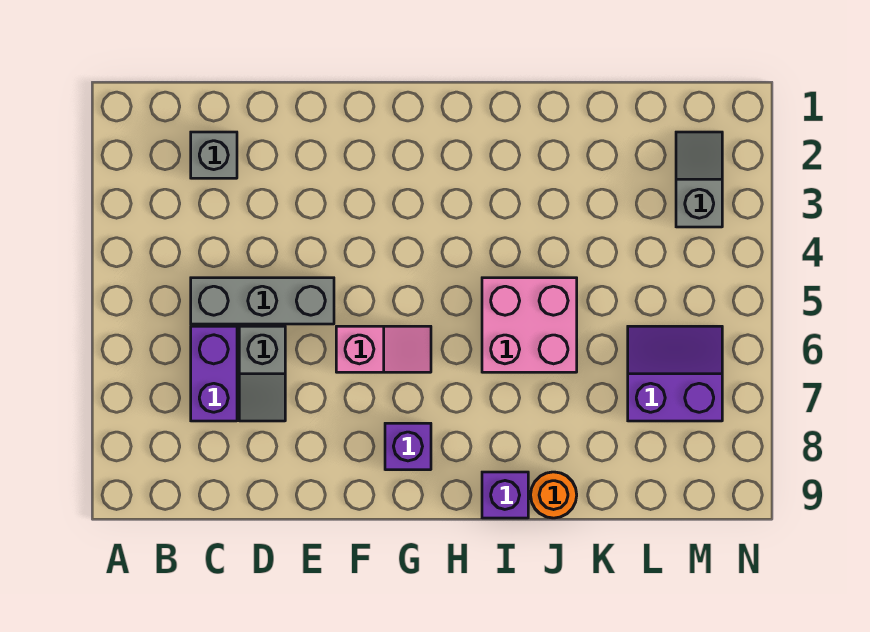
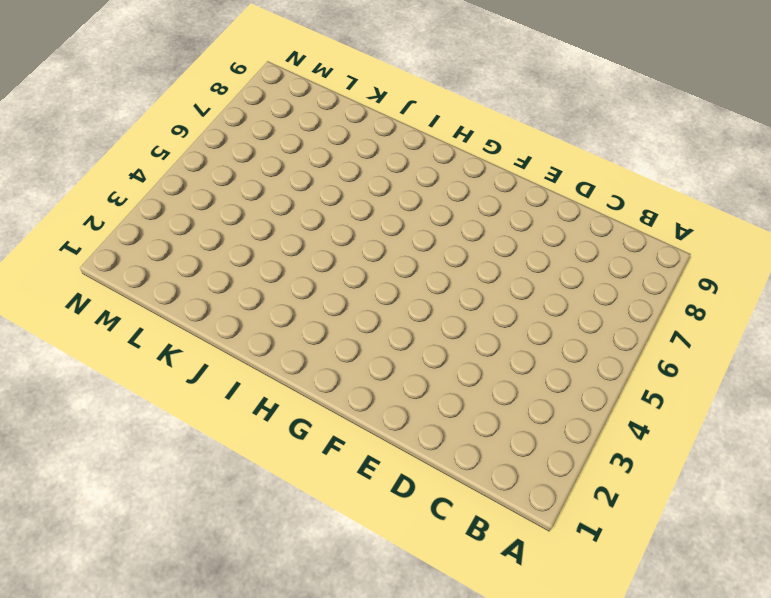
none -> grey brick C2 level 1
none -> grey brick C5:E5 level 1

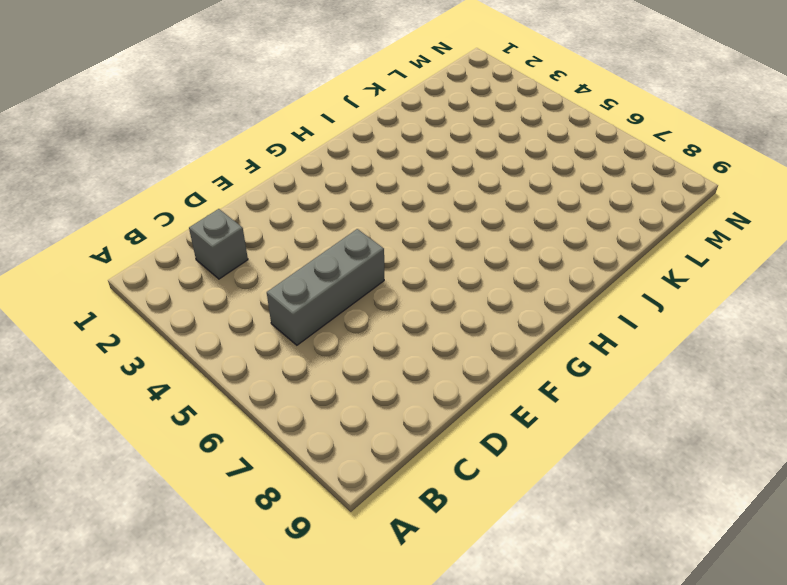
none -> purple brick C6:C7 level 1
none -> grey slope D6:D7 level 1 top 6

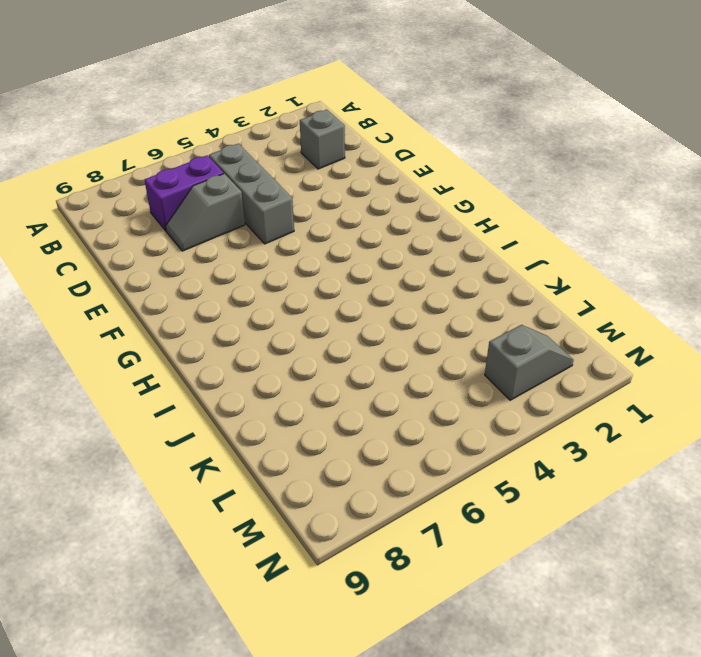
none -> pink slope F6:G6 level 1 top F
none -> purple brick G8 level 1

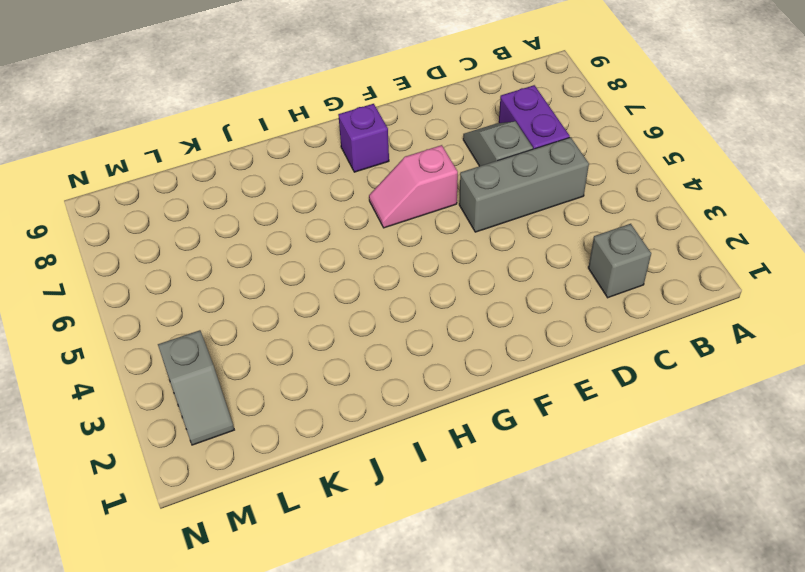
none -> pink brick I5:J6 level 1
none -> purple brick I9 level 1

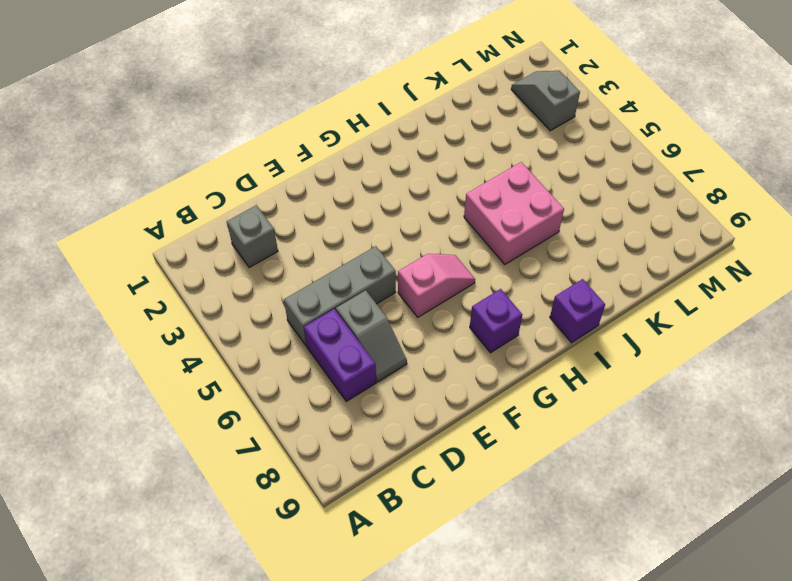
none -> orange round brick J9 level 1
none -> purple slope L6:M7 level 1 top 7

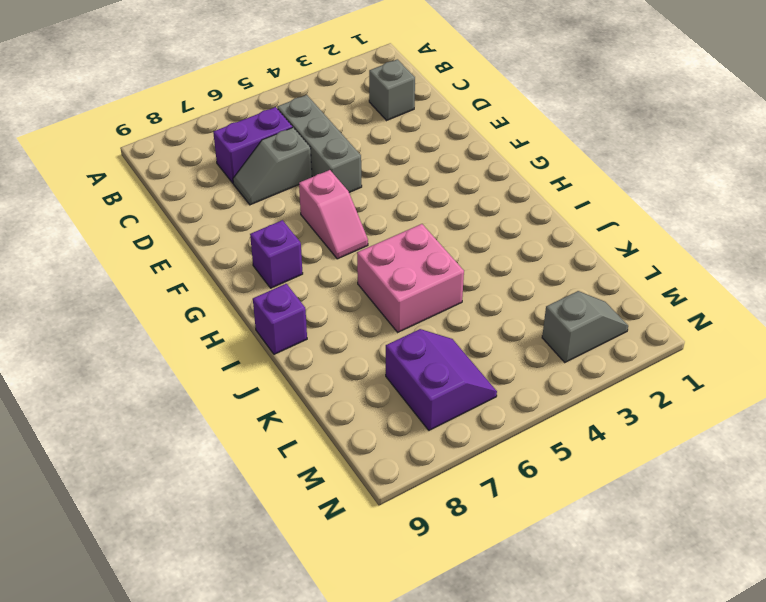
none -> orange round brick J9 level 1

